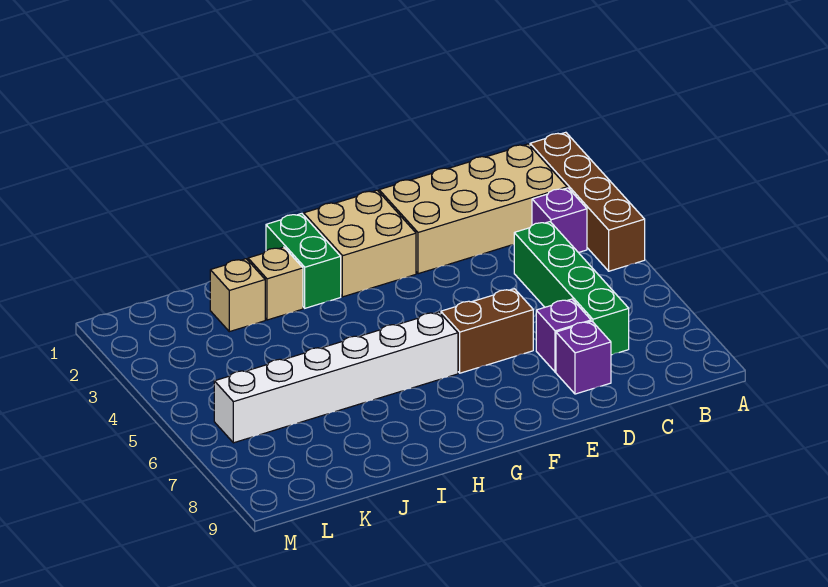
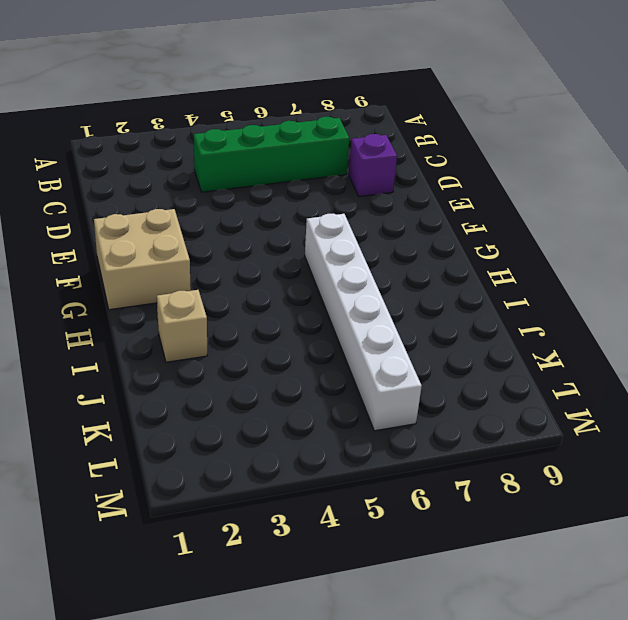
none -> brown brick A1:A4 level 1
none -> tan brick B1:E2 level 1
none -> purple brick B3 level 1

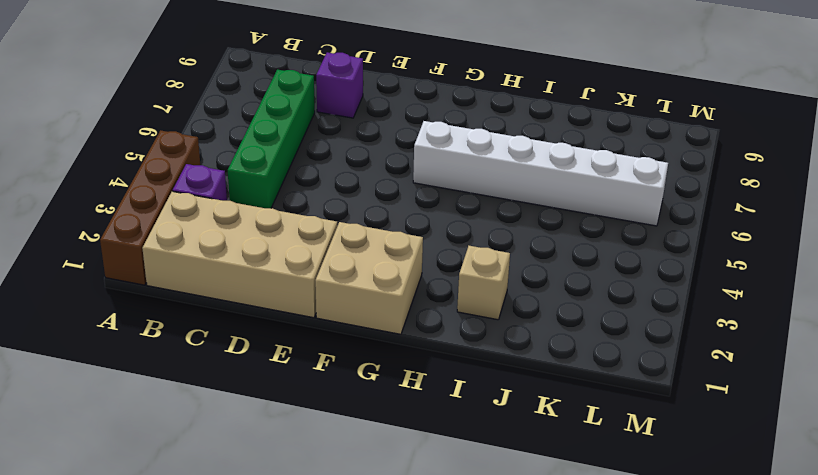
none -> purple brick D7 level 1
none -> brown brick E6:F6 level 1
none -> green brick H1:H2 level 1

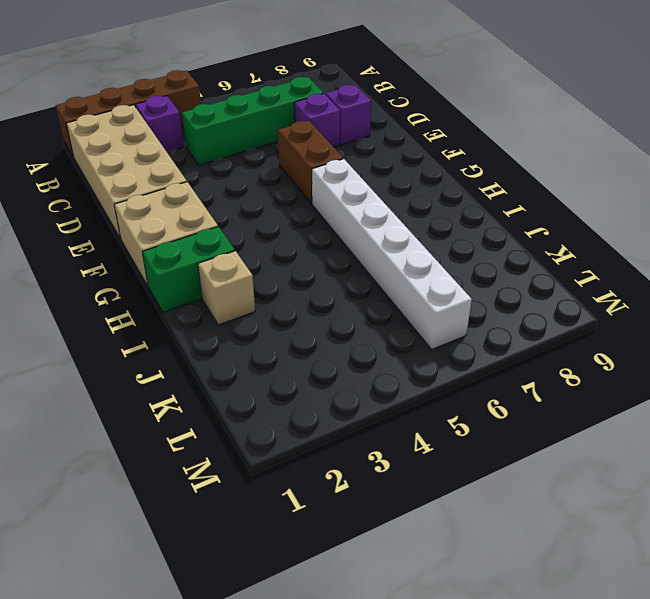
none -> tan brick J2 level 1

